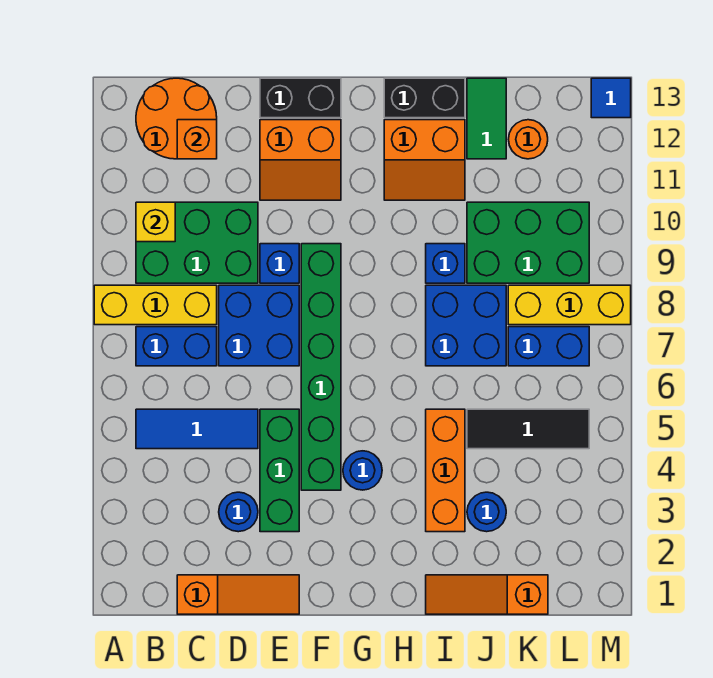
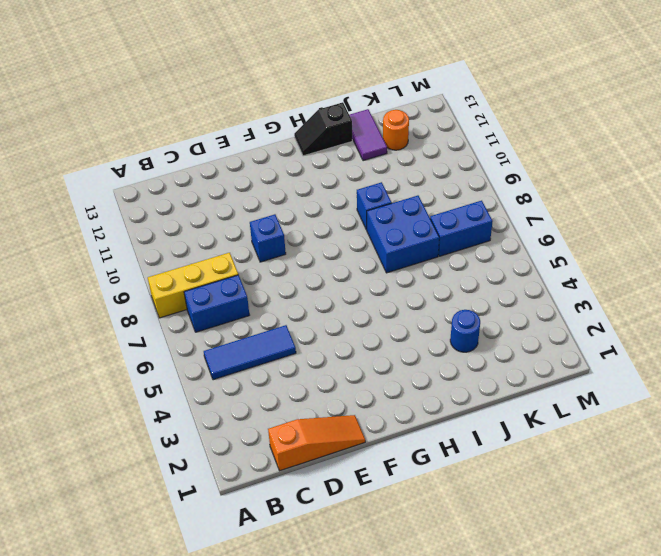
black slope H13:I13 level 1 top I -> black brick H13:I13 level 1
purple tile J12:J13 level 1 -> green tile J12:J13 level 1
none -> green brick B9:D10 level 1
none -> orange round brick B12:C13 level 1
none -> blue round brick D3 level 1
none -> blue brick D7:E8 level 1

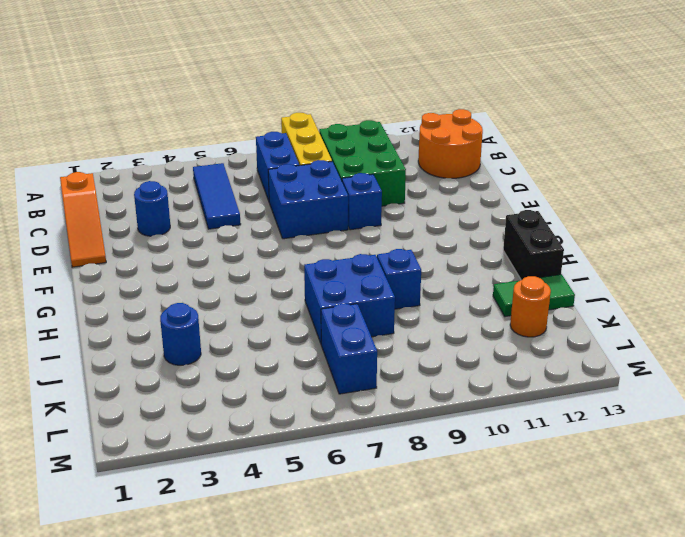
none -> green brick E3:E5 level 1
none -> orange slope E11:F12 level 1 top 12
none -> black brick E13:F13 level 1
none -> green brick F4:F9 level 1

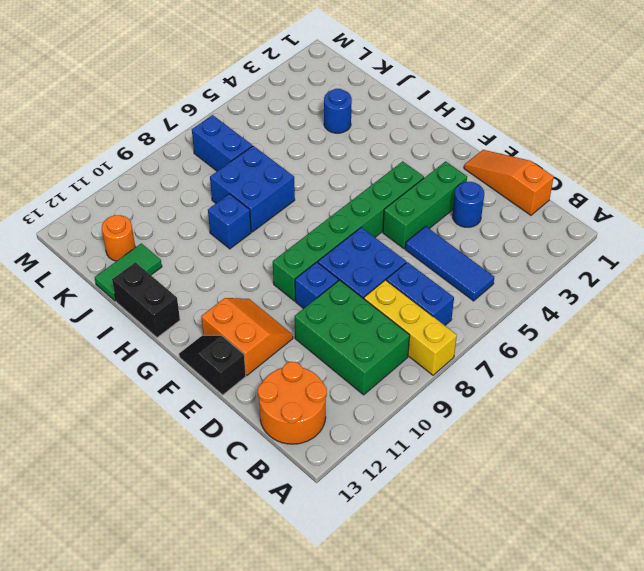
black slope E13:F13 level 1 top E -> black brick E13:F13 level 1
none -> blue round brick G4 level 1
none -> orange slope H11:I12 level 1 top 12
none -> orange slope I1:K1 level 1 top K
none -> orange brick I3:I5 level 1

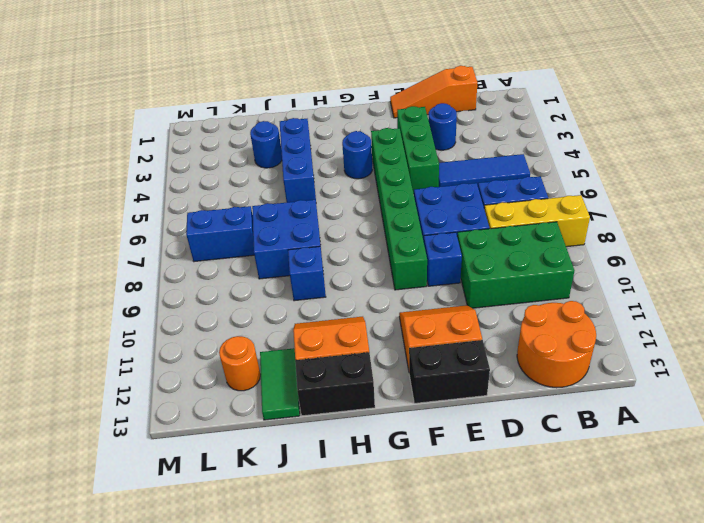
blue brick I3:I5 level 1 -> orange brick I3:I5 level 1
none -> orange slope I1:K1 level 1 top K
none -> black tile J5:L5 level 1
none -> green brick J9:L10 level 1
none -> yellow brick K8:M8 level 1

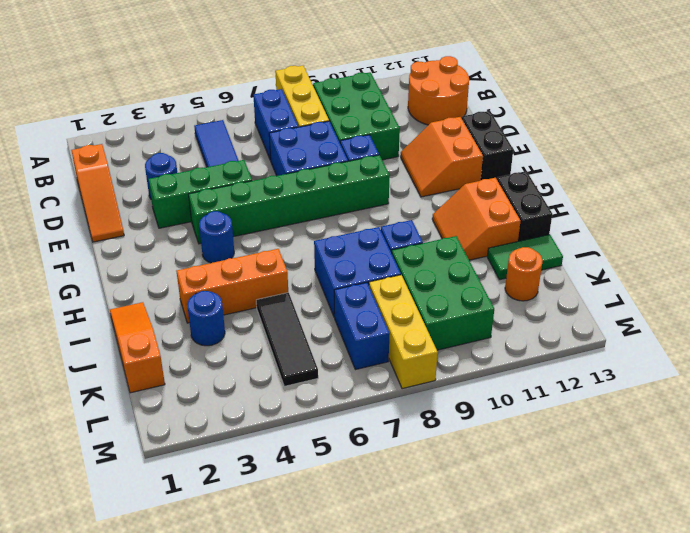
none -> blue tile M13 level 1
none -> yellow brick B10 level 2
none -> orange brick C12 level 2

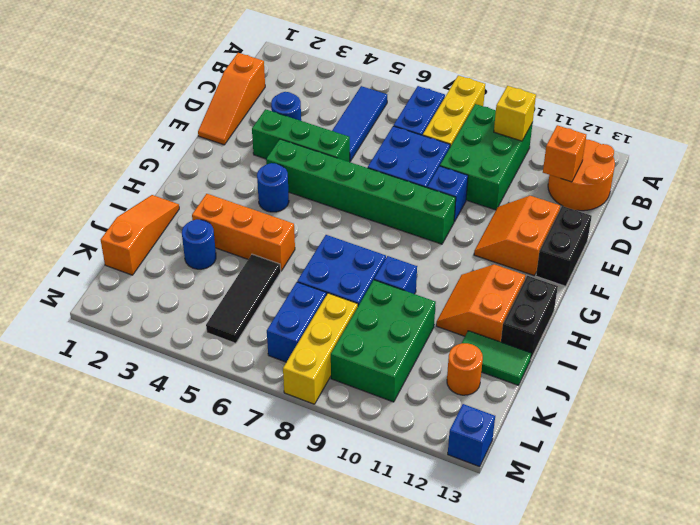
blue brick M13 level 1 -> blue tile M13 level 1

